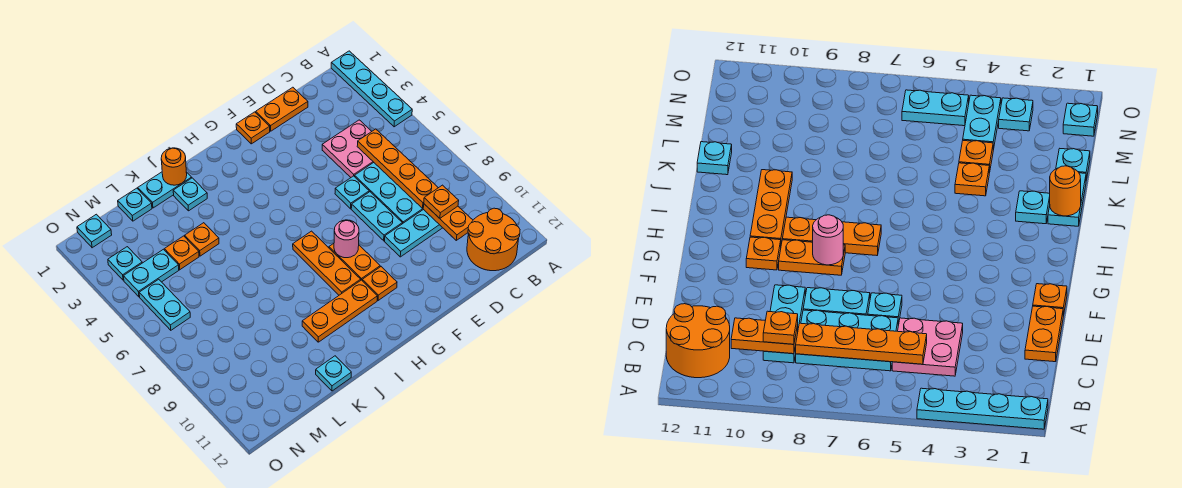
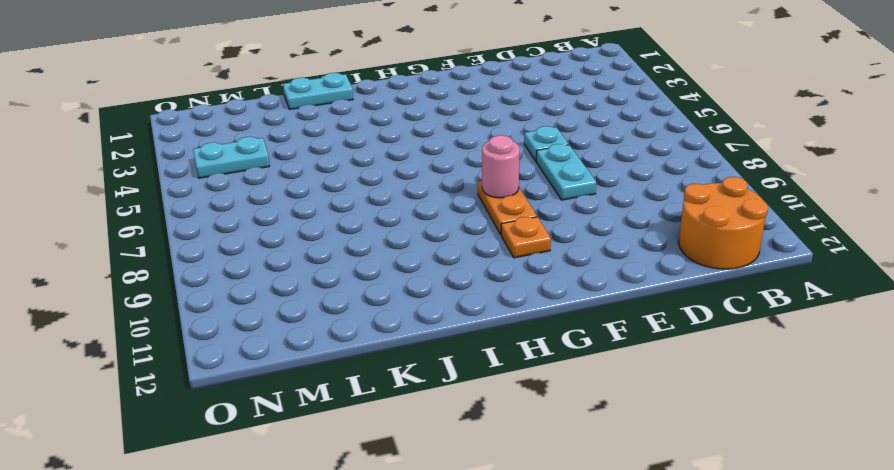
none -> cyan plate A1:A4 level 1
none -> pink plate C4:D5 level 1
none -> cyan plate C6:D8 level 1

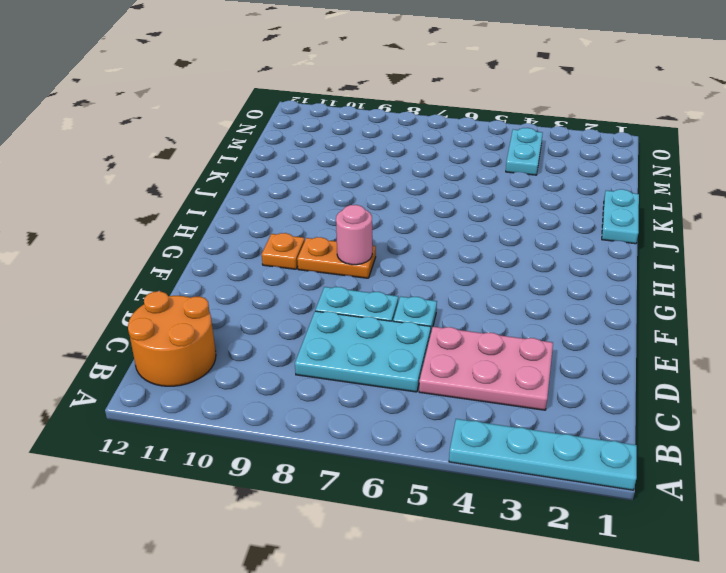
pink plate C3:D5 level 1 -> pink plate C4:D5 level 1
none -> cyan plate C9:E9 level 1
none -> orange plate D1:E1 level 1
none -> orange plate F1 level 1

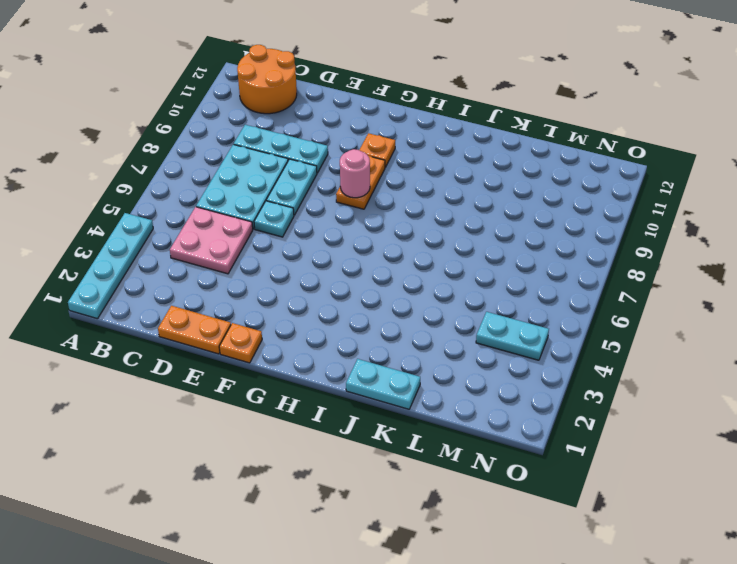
none -> orange plate H7:H9 level 1
none -> orange plate H10:J10 level 1
none -> cyan plate J2 level 1

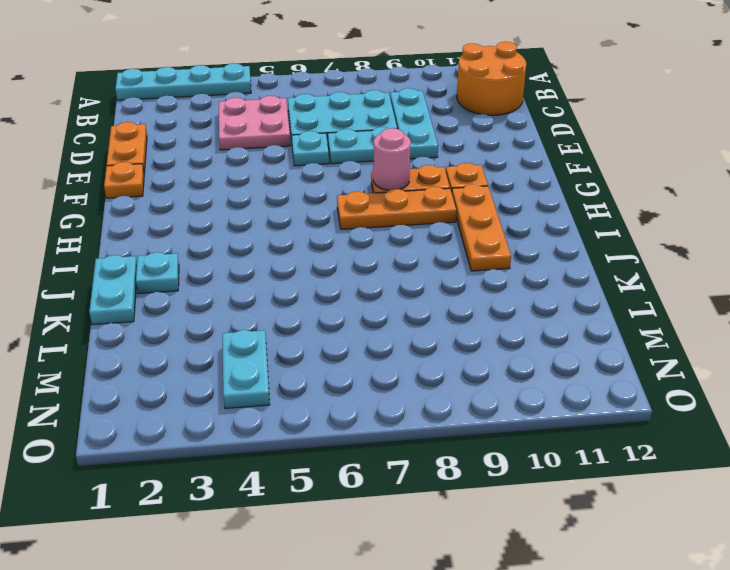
none -> orange plate K4 level 1
none -> cyan plate K12 level 1
none -> cyan plate L1 level 1

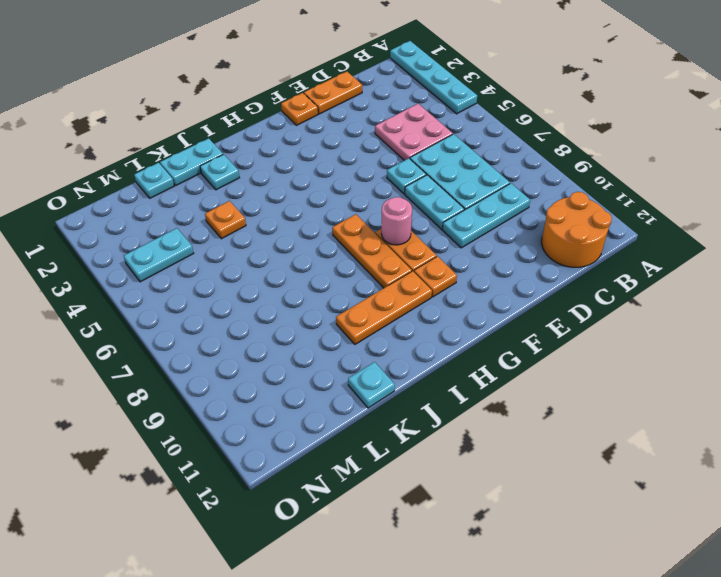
none -> orange plate L4 level 1
none -> cyan plate N1 level 1
none -> cyan plate N3 level 1

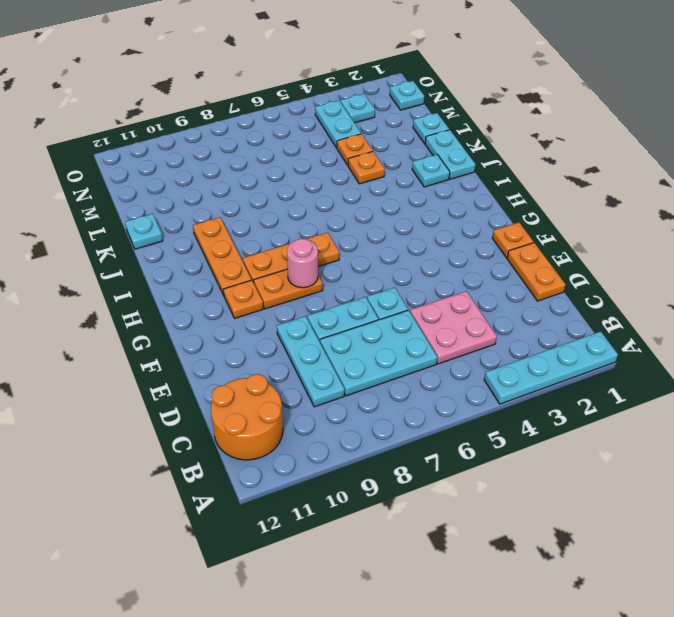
none -> cyan plate N5:N6 level 1
none -> orange plate C5:C8 level 2
none -> orange plate C9:C10 level 2

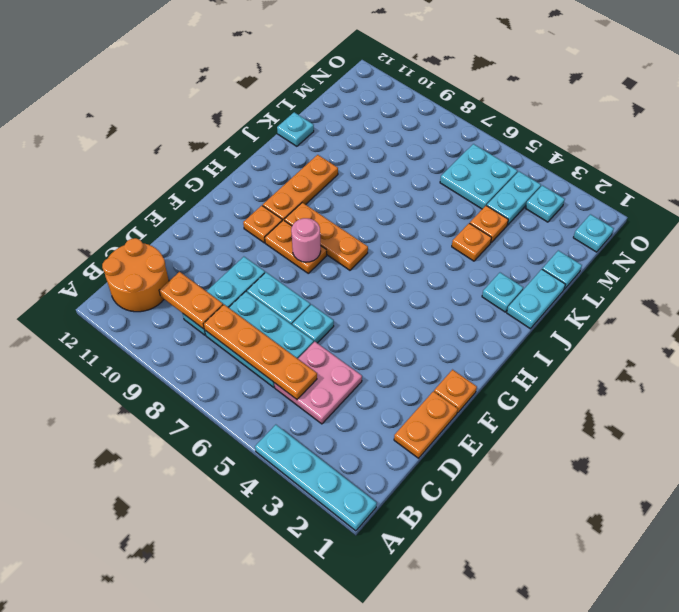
cyan plate M5:N6 level 1 -> cyan plate N5:N6 level 1
none -> orange round brick J1 level 2
none -> orange plate C9 level 3

